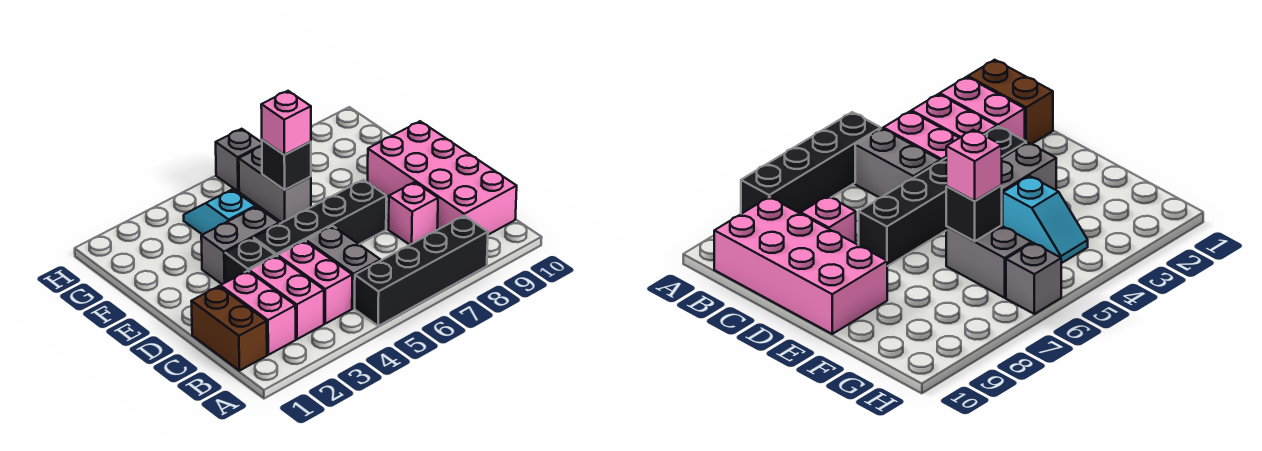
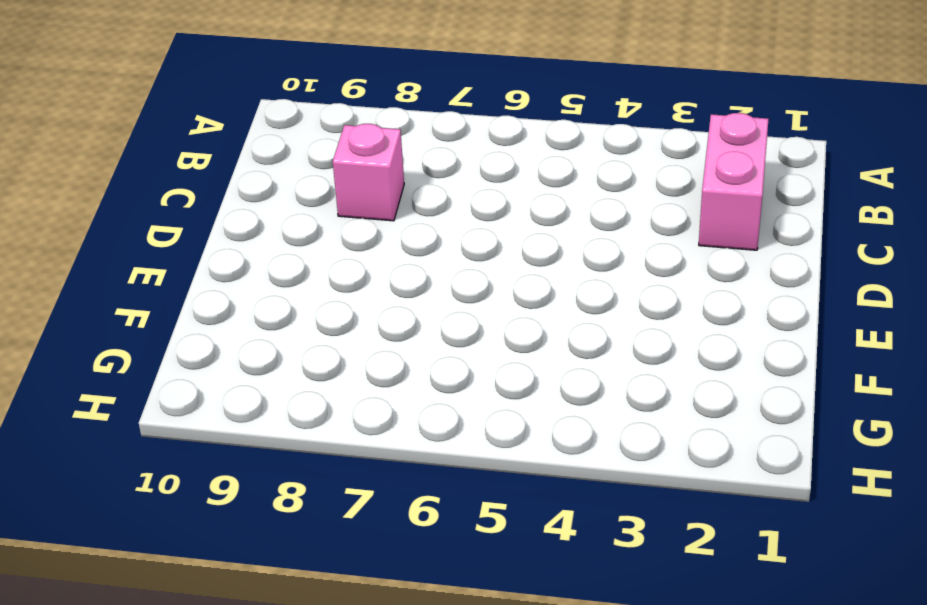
none -> black brick A5:A8 level 1
none -> brown brick B1:C1 level 1
none -> pink brick B3:C3 level 1

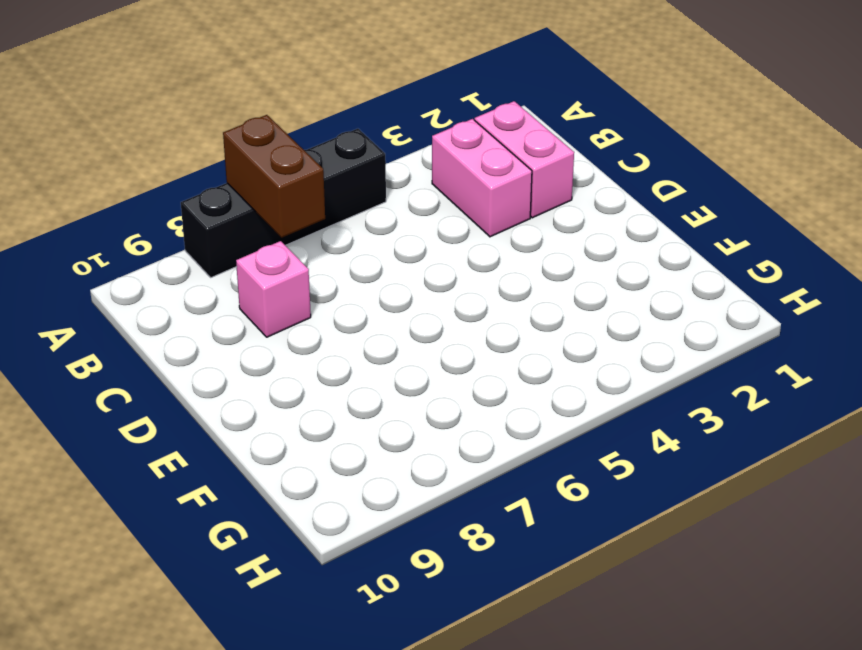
brown brick A7:B7 level 2 -> brown brick B1:C1 level 1
none -> pink brick B4:C4 level 1
none -> grey brick B5:C5 level 1
none -> pink brick B9:E10 level 1

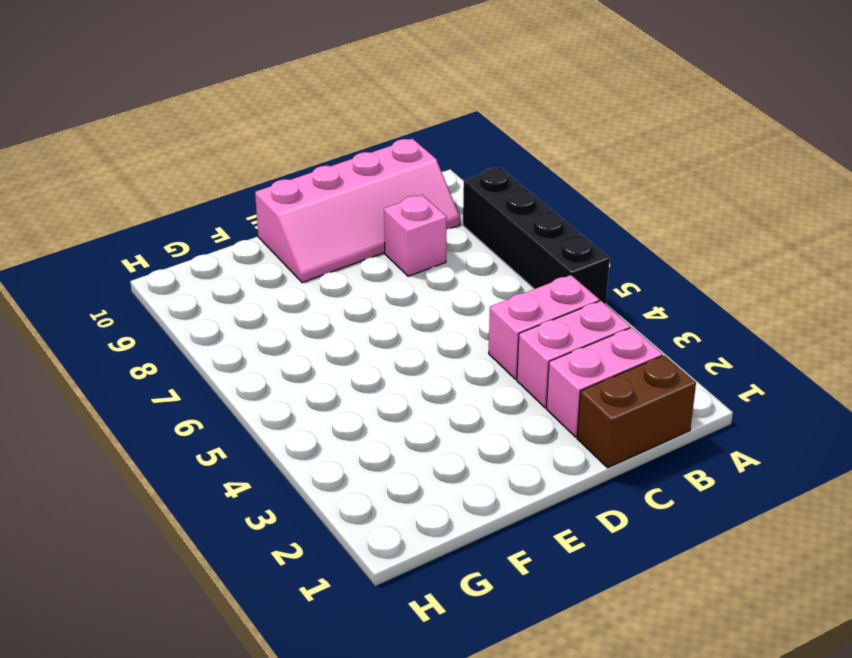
pink slope B9:E10 level 1 top 10 -> pink brick B9:E10 level 1
none -> grey brick B5:C5 level 1
none -> black brick D3 level 1
none -> black brick D4:D7 level 1

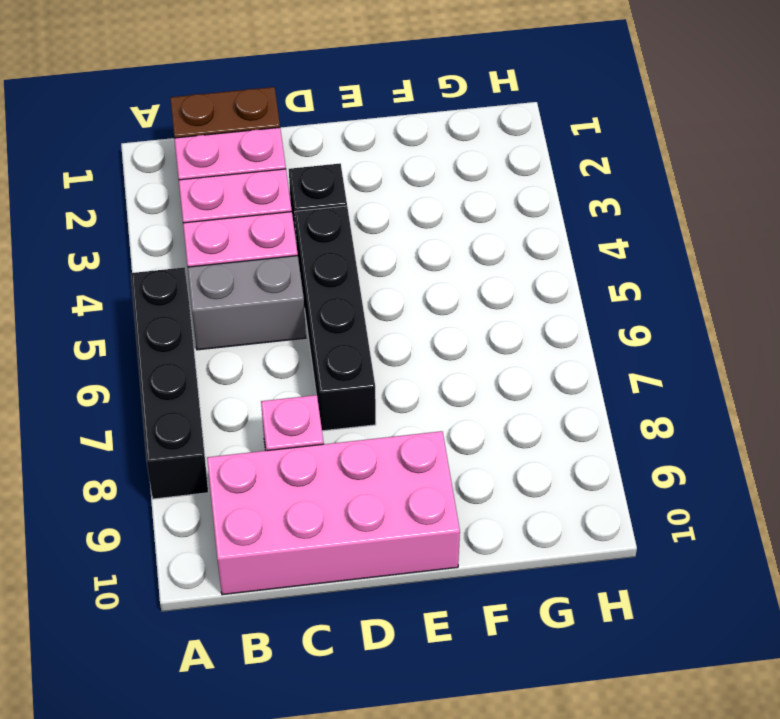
none -> grey brick E3:E4 level 1
none -> cyan slope F4:G4 level 1 top F
none -> grey brick F6:G6 level 1

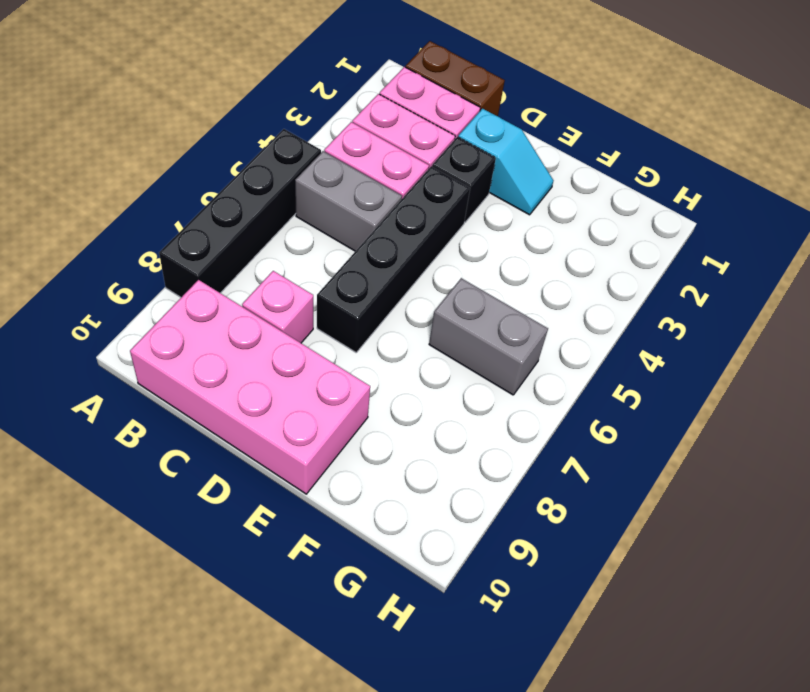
cyan slope D2:E2 level 1 top D -> cyan slope F4:G4 level 1 top F
none -> grey brick E3:E4 level 1
none -> grey brick H6 level 1
none -> black brick F6 level 2

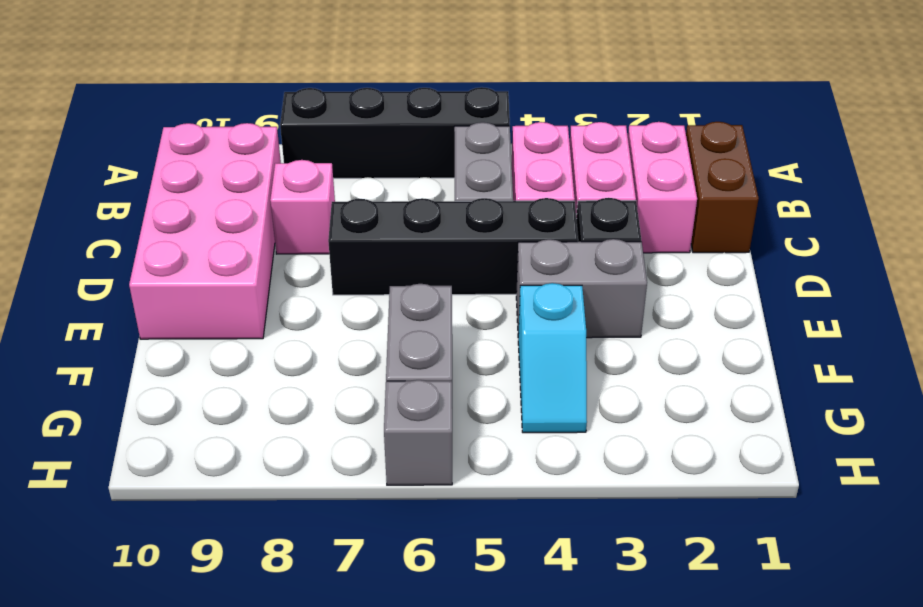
none -> black brick F6 level 2
none -> pink brick F6 level 3

